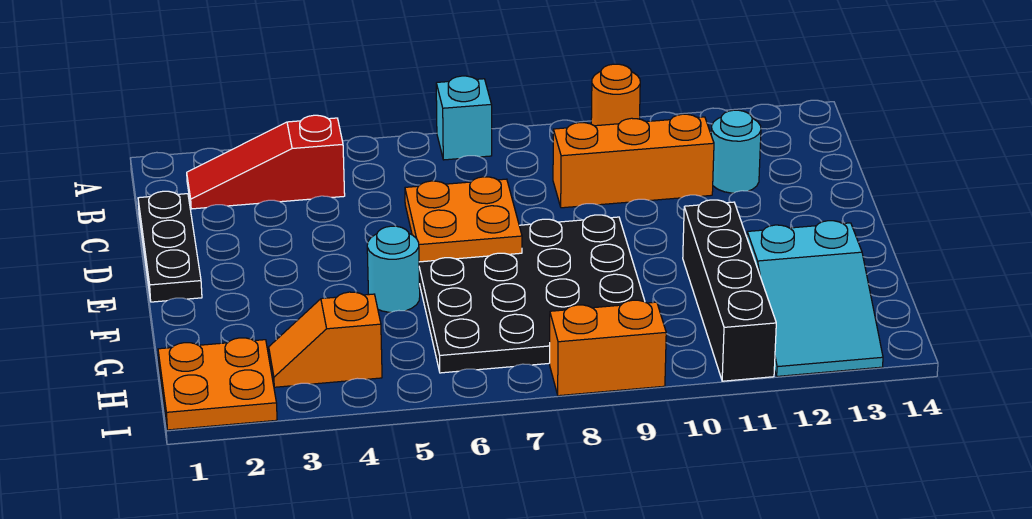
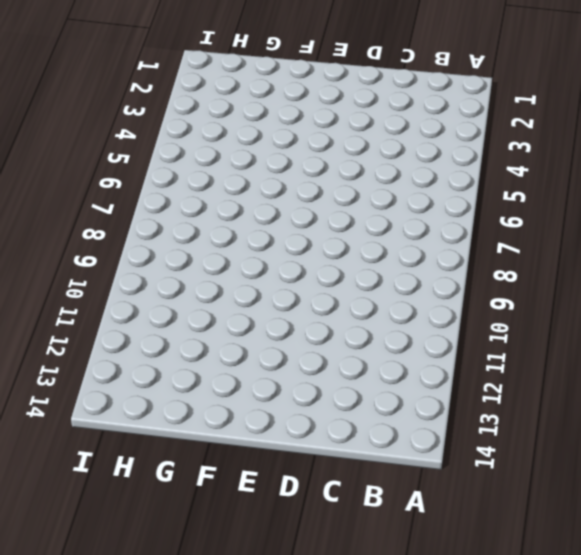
none -> cyan brick A7 level 1
none -> orange round brick A10 level 1
none -> red slope B2:B4 level 1 top 4

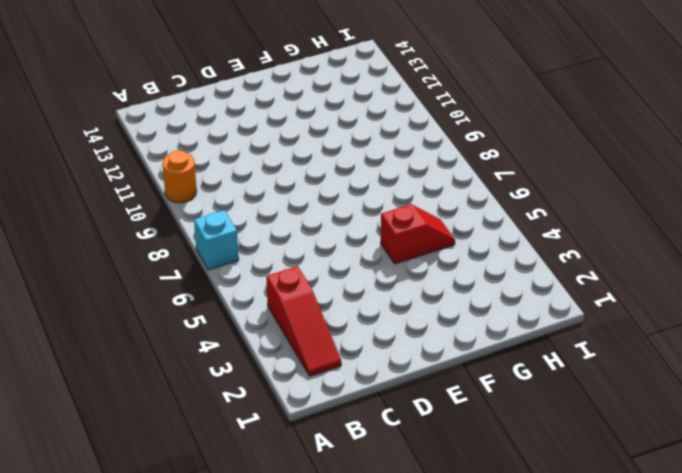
red slope F5:G5 level 1 top F -> cyan round brick F5 level 1
none -> black plate C1:E1 level 1
none -> orange brick C9:C11 level 1
none -> cyan round brick C12 level 1

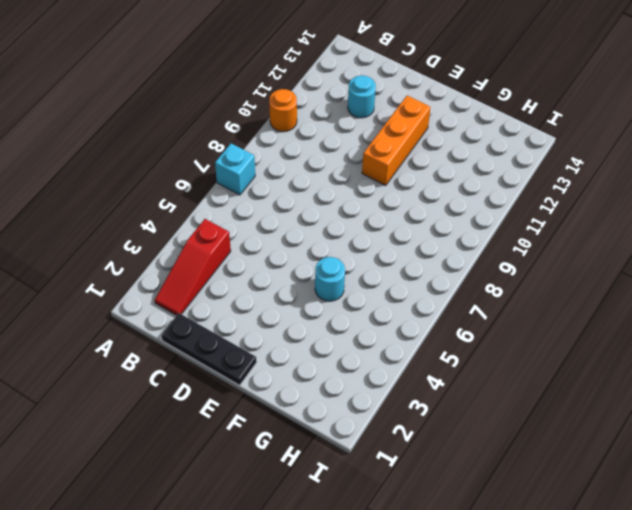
orange brick E10:E12 level 1 -> orange brick C9:C11 level 1
none -> black plate E6:H9 level 1
none -> black brick F11:I11 level 1
none -> cyan slope G12:I13 level 1 top G

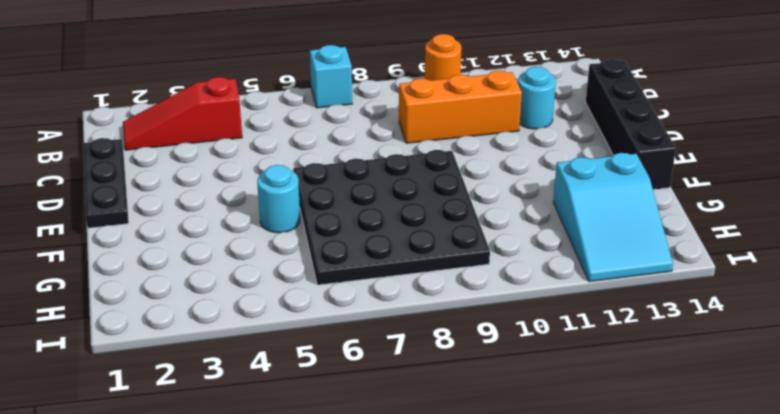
black brick C14:F14 level 1 -> black brick F11:I11 level 1
none -> orange plate H1:I2 level 1
none -> orange slope H3:H4 level 1 top 4
none -> orange brick I8:I9 level 1

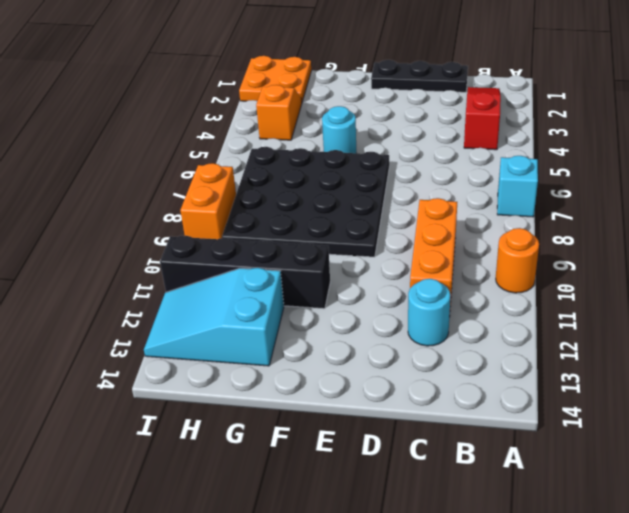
none -> orange plate D6:E7 level 2

